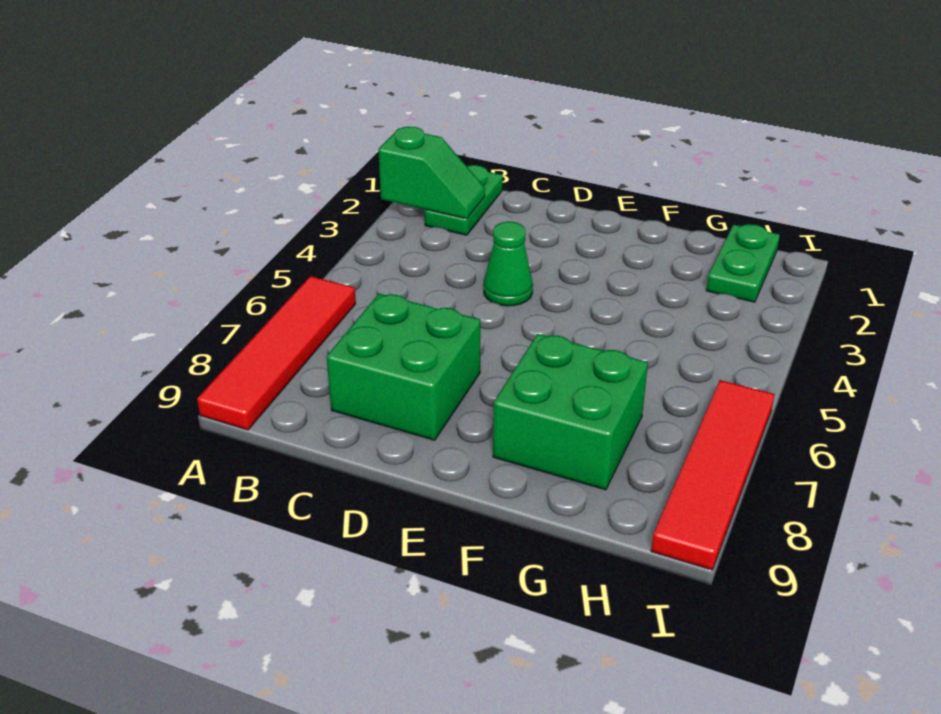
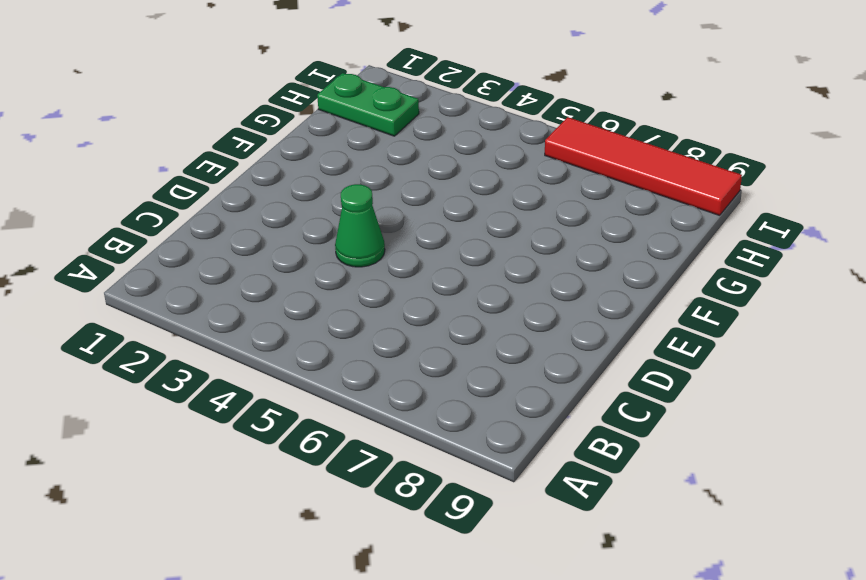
none -> red tile A6:A9 level 1
none -> green plate B1:B2 level 1

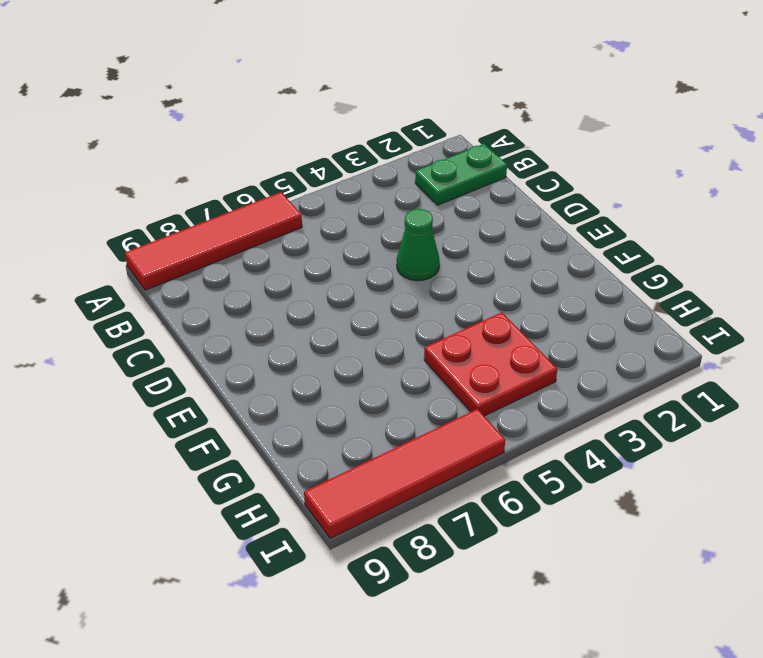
red plate G4:H5 level 1 -> none
none -> green brick C7:D8 level 1
none -> green brick F7:G8 level 1

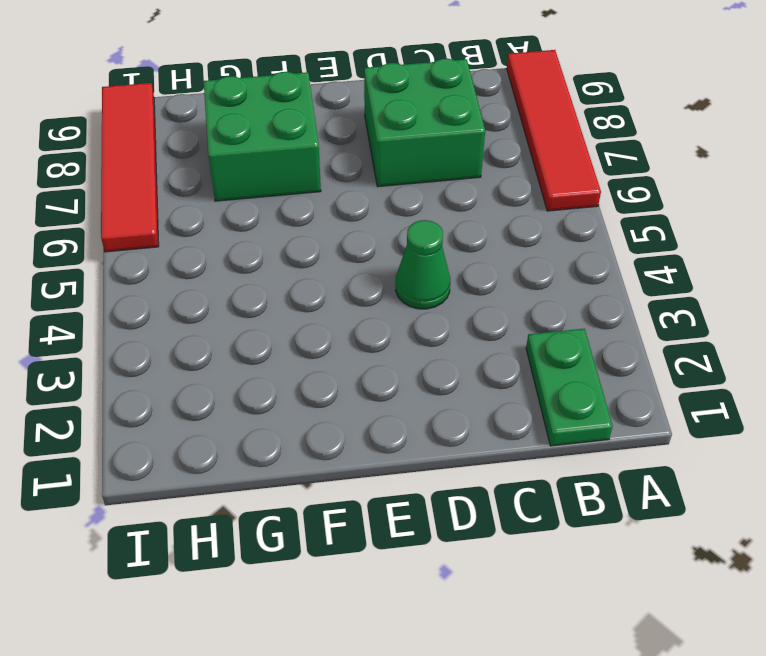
none -> green plate H1:H2 level 1
none -> green slope A2:B2 level 2 top A

